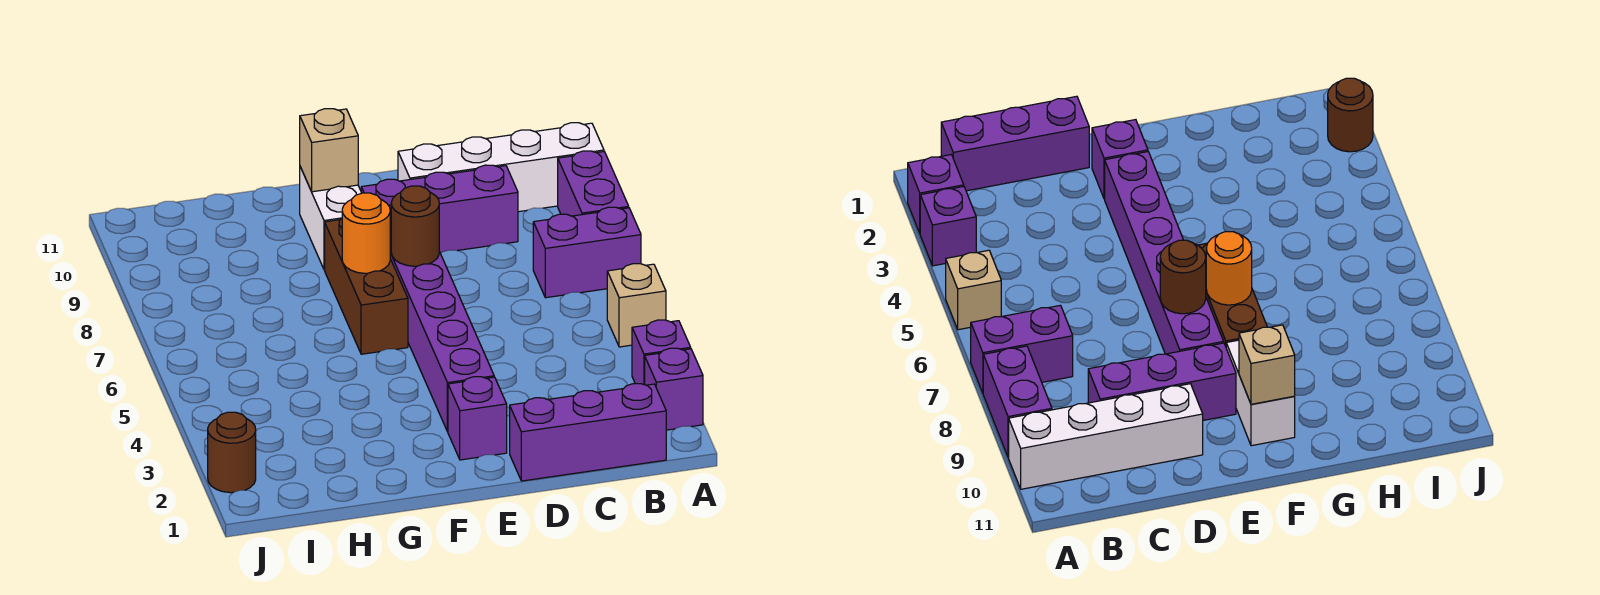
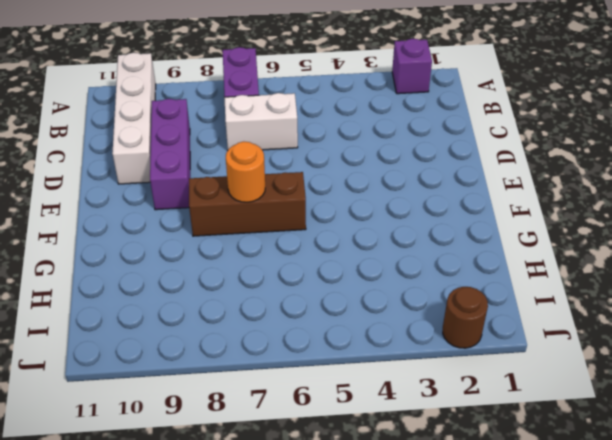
white brick C6:C7 level 1 -> white brick F9:F10 level 1
none -> purple brick A3 level 1
none -> tan brick A5 level 1
none -> purple brick A8:A9 level 1

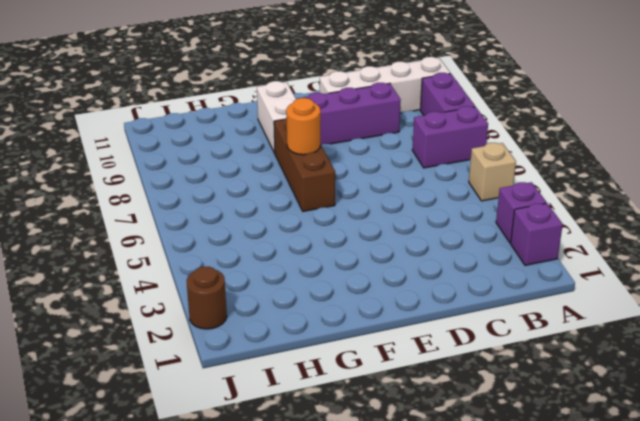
none -> purple brick B1:D1 level 1
none -> purple brick E2 level 1
none -> purple brick E3:E8 level 1

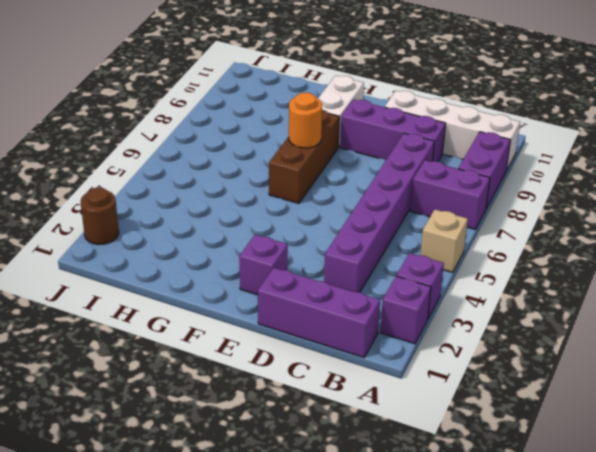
purple brick C3:C8 level 1 -> purple brick E3:E8 level 1
none -> brown round brick E7 level 2
none -> tan brick F10 level 2

